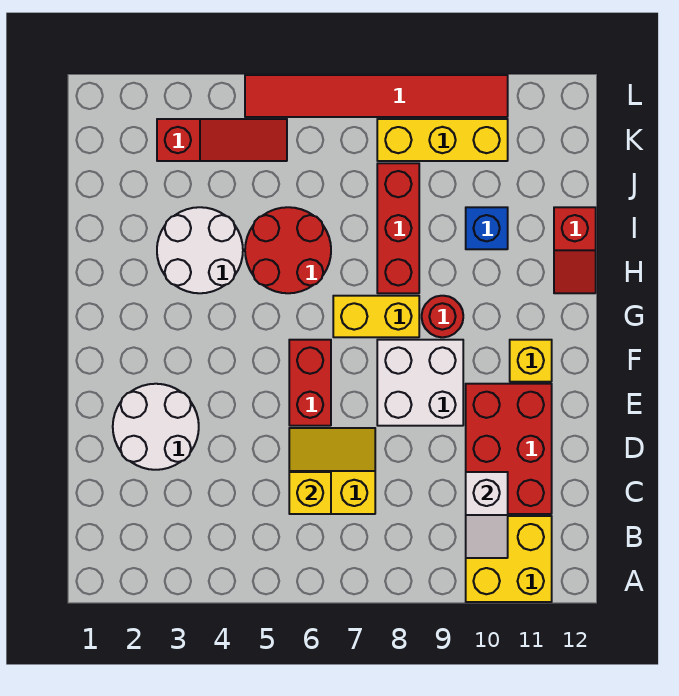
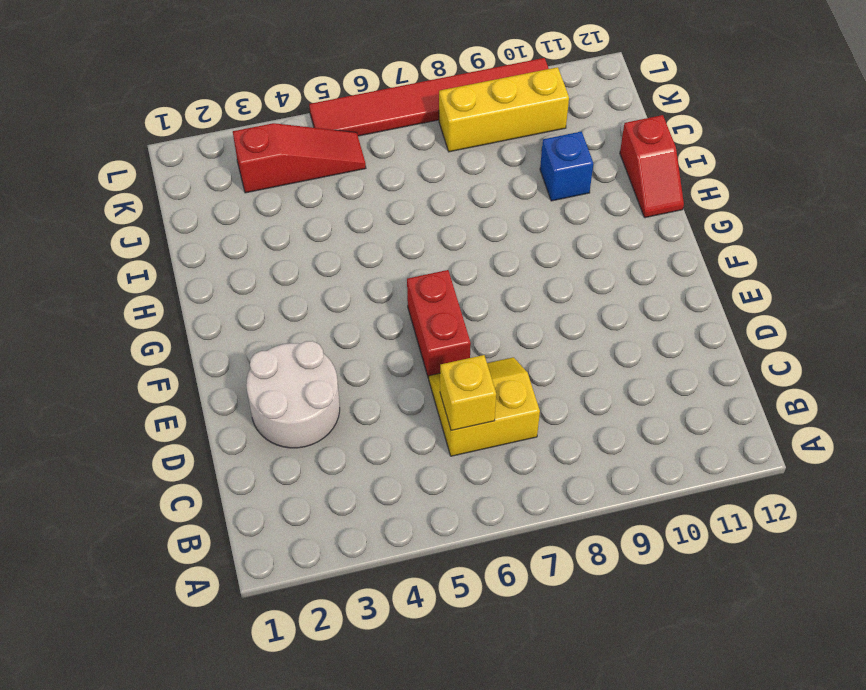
none -> yellow brick A10:B11 level 1
none -> red brick C10:E11 level 1
none -> white brick E8:F9 level 1

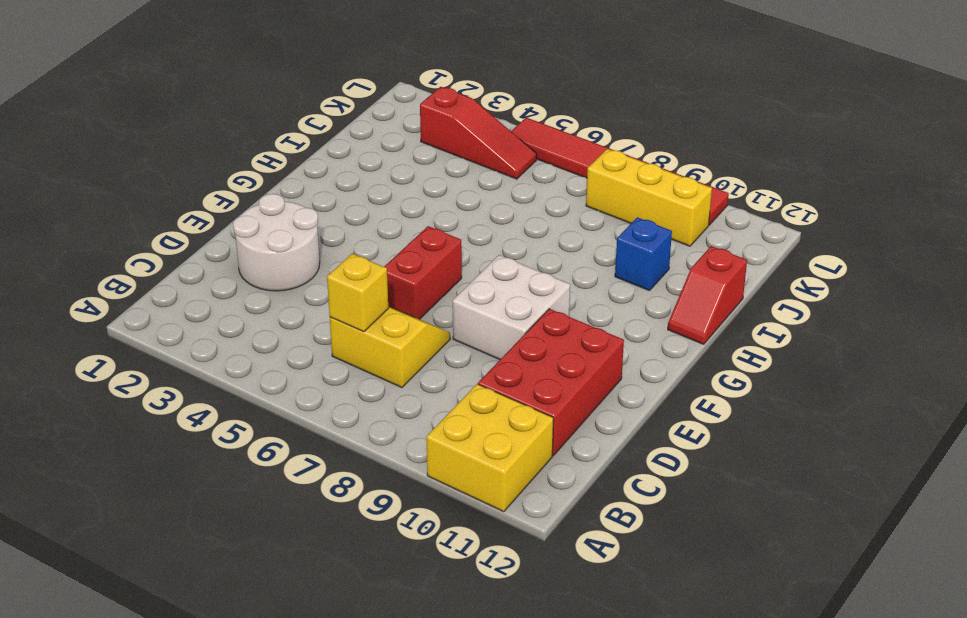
none -> yellow brick F11 level 1
none -> yellow brick G7:G8 level 1
none -> red round brick G9 level 1

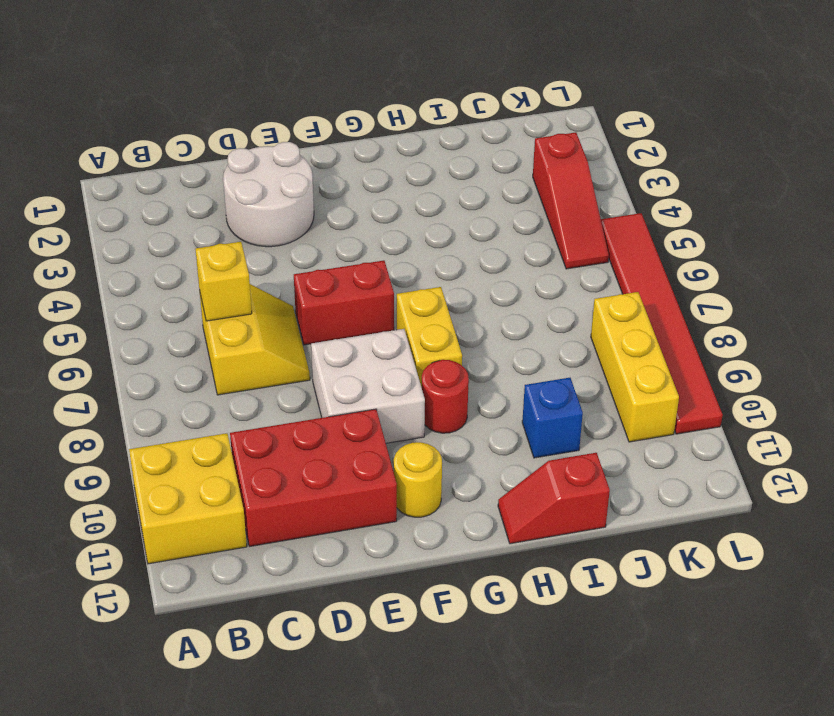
yellow round brick F11 level 1 -> yellow brick F11 level 1
none -> white round brick H3:I4 level 1
none -> red round brick H5:I6 level 1
none -> red brick H8:J8 level 1

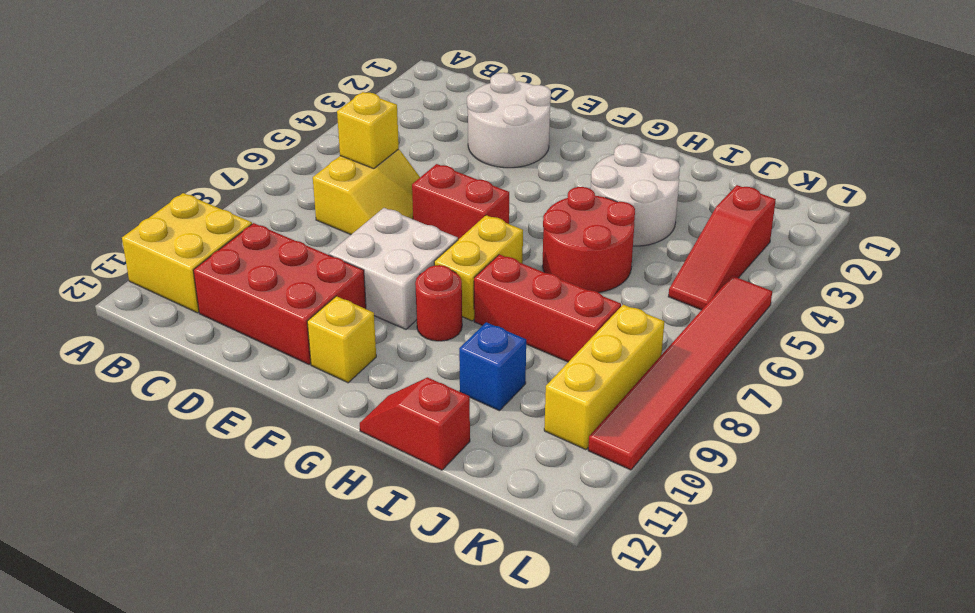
none -> white slope B10:C10 level 2 top C

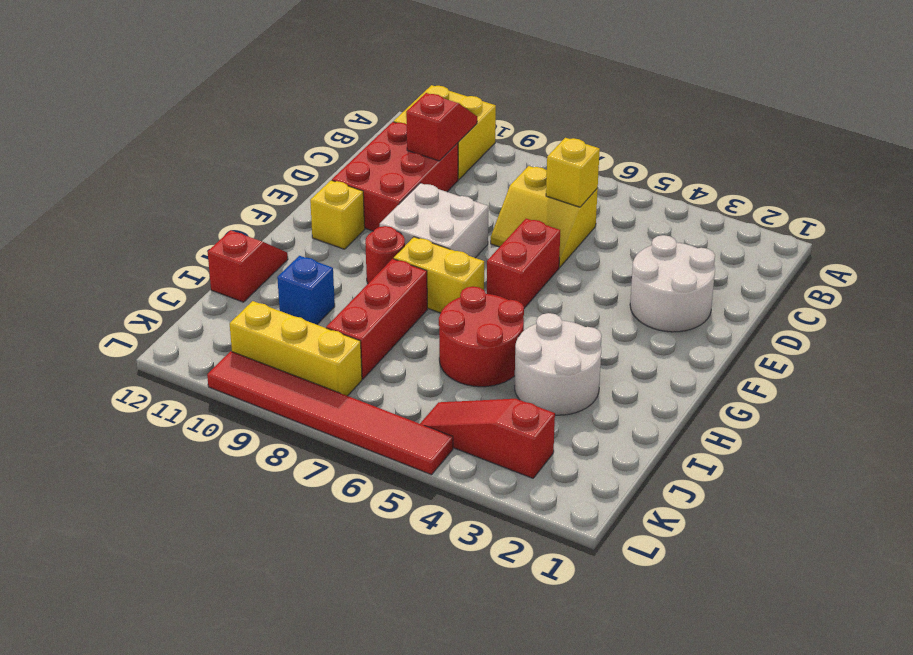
red slope B10:C10 level 2 top C -> white slope B10:C10 level 2 top C

